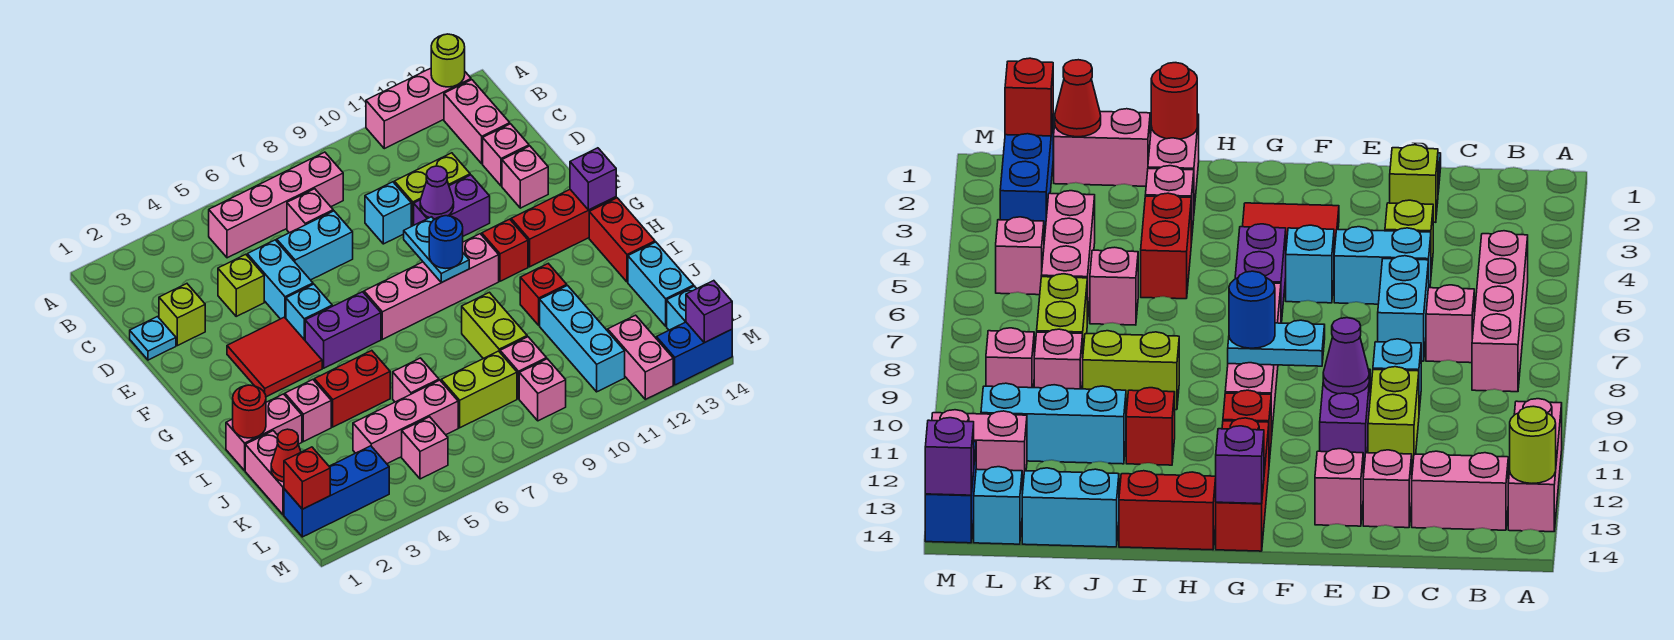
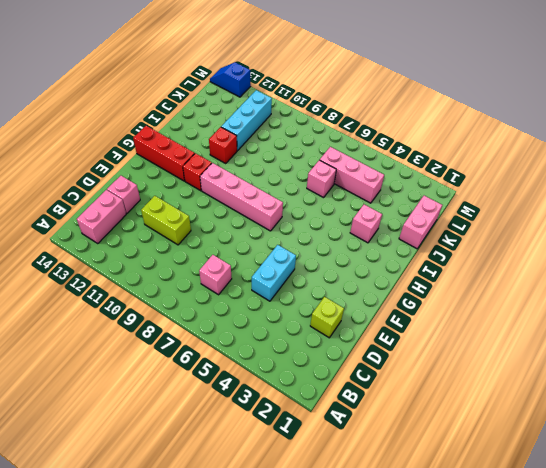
blue slope M13:M14 level 1 top 13 -> blue brick M13:M14 level 1
none -> pink brick A11:A13 level 1
none -> pink brick B5:B8 level 1
none -> cyan plate D1 level 1
none -> lime brick D4 level 1

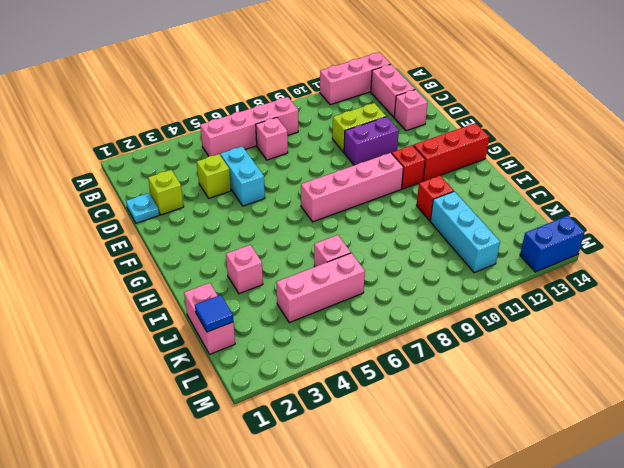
blue tile K1 level 2 -> red cone K1 level 2
none -> cyan brick D6:D7 level 1
none -> cyan brick D9 level 1
none -> pink brick E13 level 1
none -> red tile F3:G4 level 1

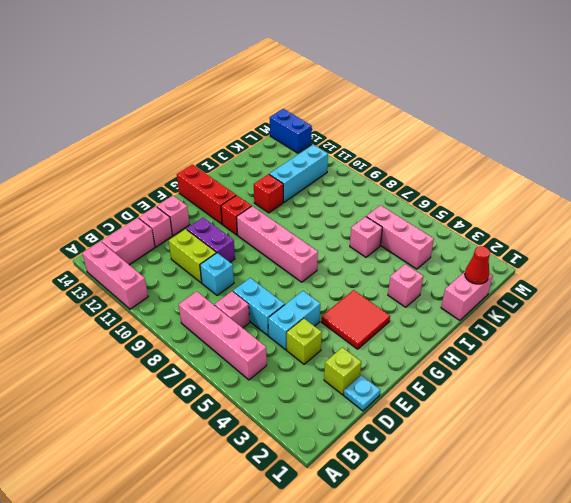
none -> cyan brick F5 level 1
none -> purple brick G5:G6 level 1
none -> red brick H14:I14 level 1
none -> pink brick I1:I2 level 1

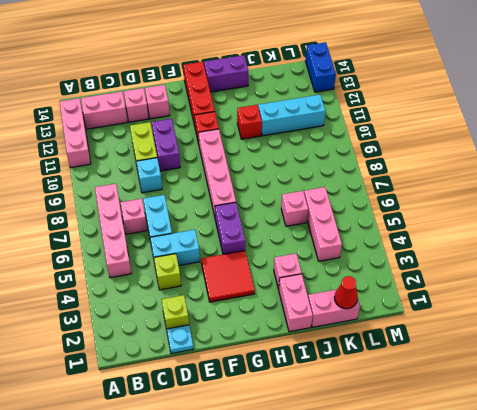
purple brick H14:I14 level 1 -> red brick H14:I14 level 1
none -> cyan brick F5 level 1
none -> red brick I4:I5 level 1
none -> lime brick I9:J9 level 1
none -> cyan brick J14:K14 level 1

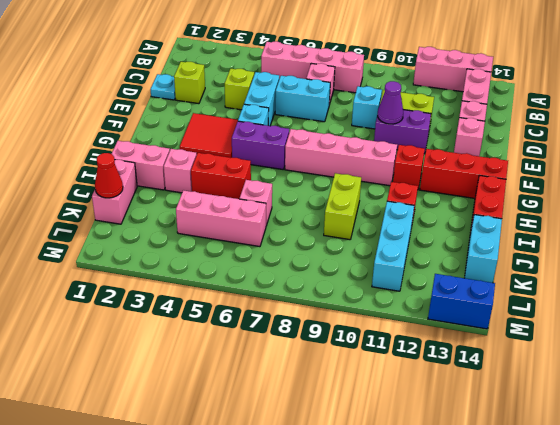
none -> lime brick K7:K8 level 1
none -> pink brick K9 level 1
none -> blue brick L1:L3 level 1
none -> pink brick L5 level 1

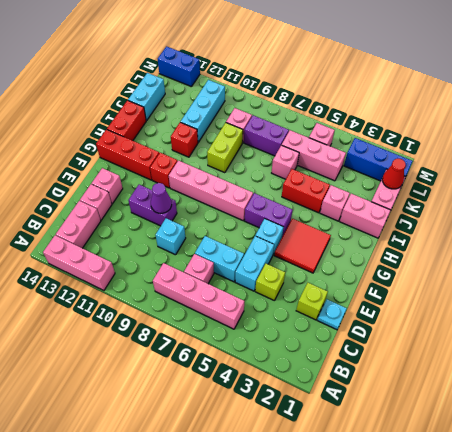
purple brick K7:K8 level 1 -> lime brick K7:K8 level 1
none -> lime brick D10:D11 level 1
none -> pink brick L9 level 1
none -> pink brick L12:M12 level 1
none -> cyan brick L14 level 1

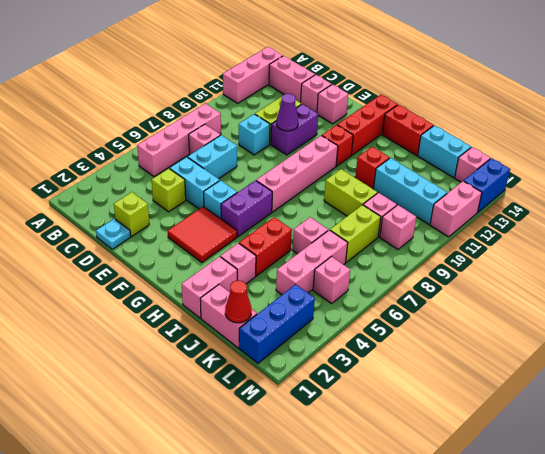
pink brick L14 level 1 -> cyan brick L14 level 1
pink brick M11:M12 level 1 -> pink brick L12:M12 level 1
none -> lime round brick A13 level 2
none -> cyan plate F9:G9 level 2
none -> purple brick G14 level 2
none -> red round brick I1 level 2

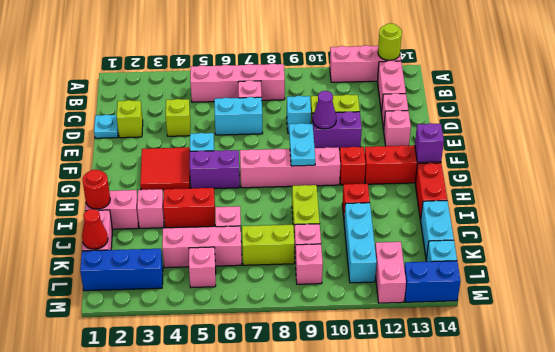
none -> cyan brick D5:E5 level 1
none -> red brick L1 level 2
none -> purple brick M14 level 2
none -> blue round brick G9 level 3

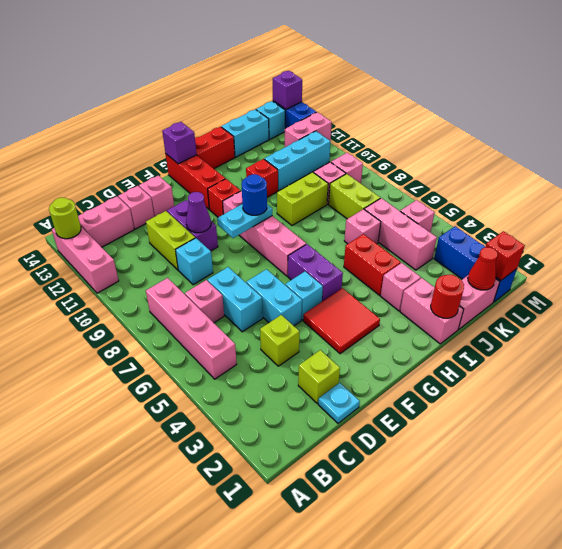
cyan brick E5:E6 level 1 -> cyan brick D5:E5 level 1

